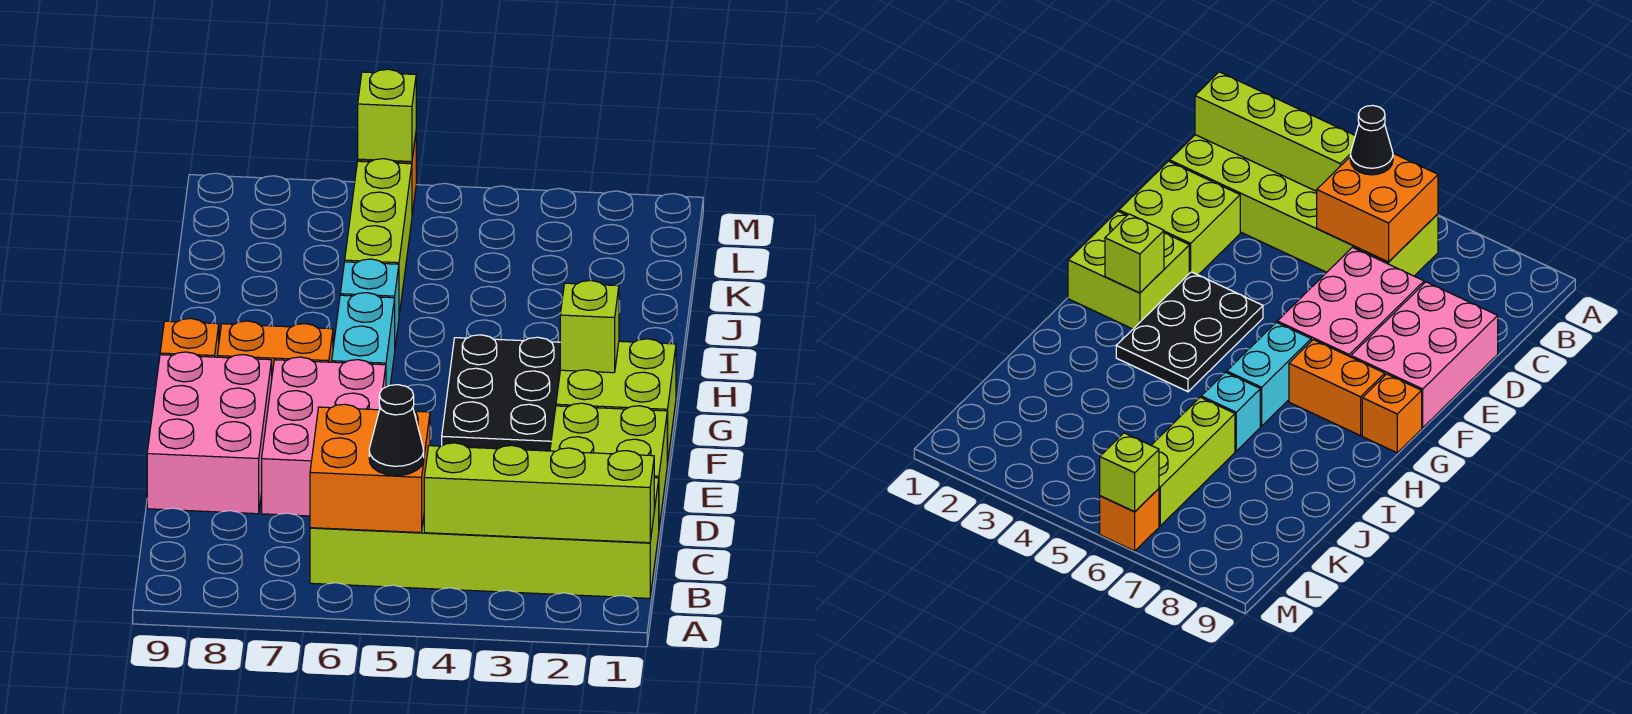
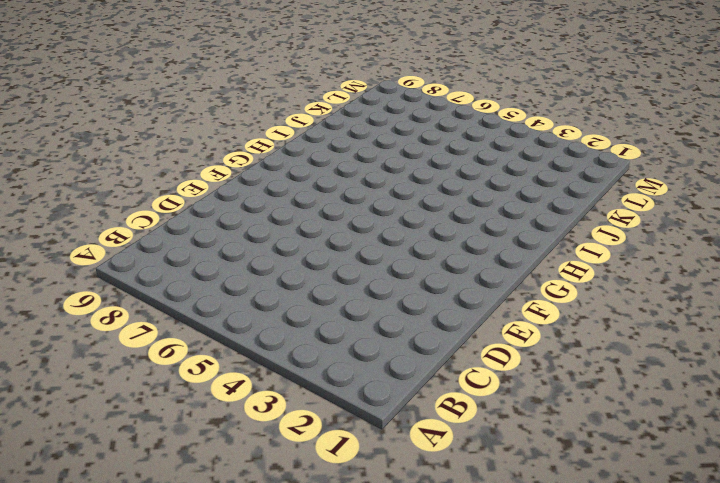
none -> lime brick B1:C6 level 1
none -> lime brick D1:E2 level 1
none -> pink brick D6:F7 level 1

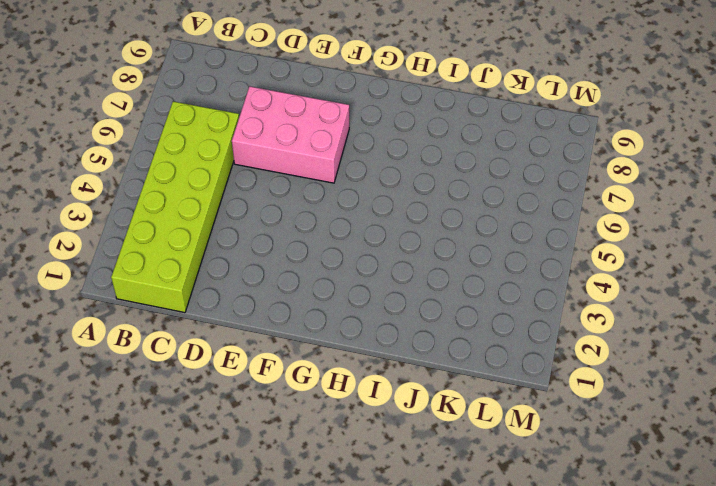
none -> lime brick D1:E2 level 1
none -> pink brick D8:F9 level 1
none -> lime brick F1:G2 level 1

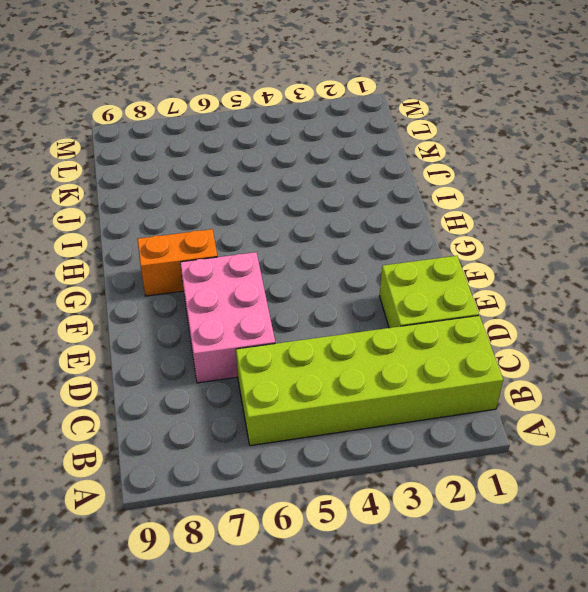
none -> pink brick D8:F9 level 1
none -> lime brick F1:G2 level 1
none -> black plate F3:H4 level 1

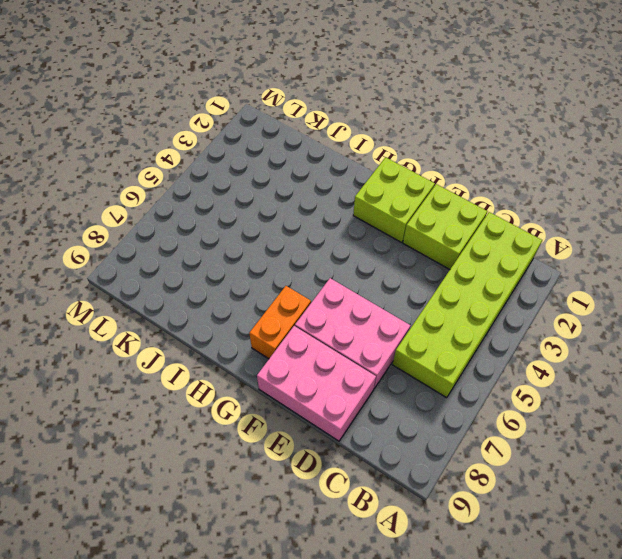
none -> black plate F3:H4 level 1
none -> cyan brick G6:H6 level 1
none -> orange brick G9 level 1

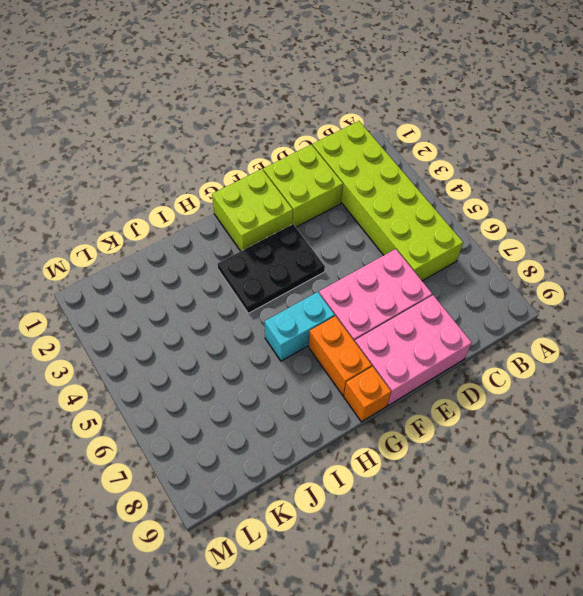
none -> cyan brick I6 level 1
none -> lime brick J6:L6 level 1
none -> orange brick M6 level 1

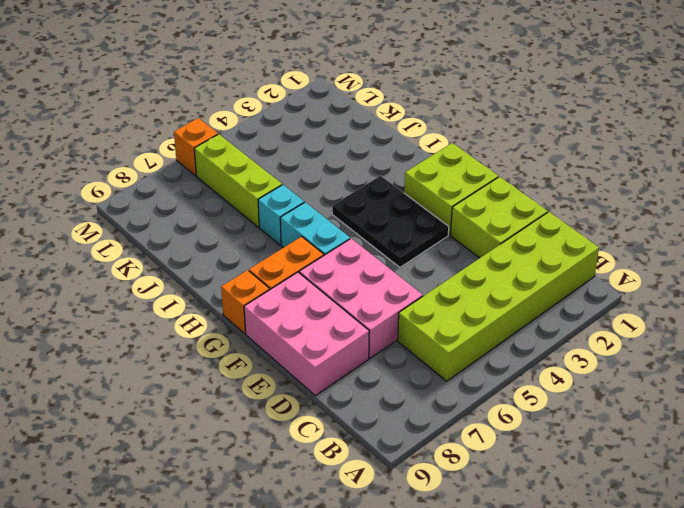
none -> lime brick B1:B4 level 2
none -> orange brick B5:C6 level 2
none -> lime brick G2 level 2

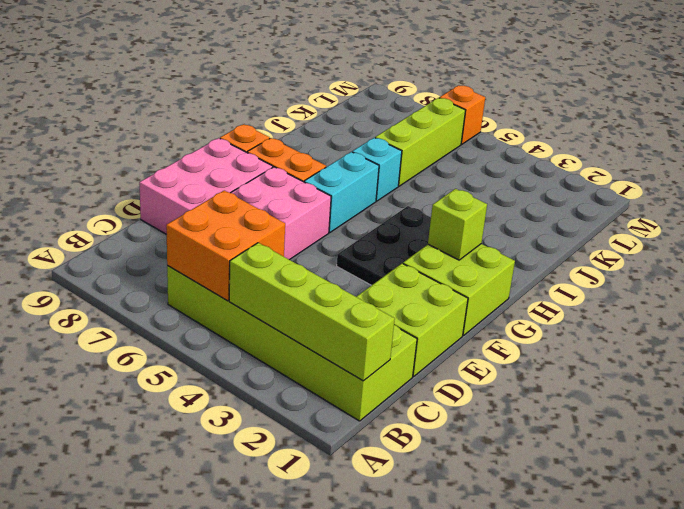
none -> lime brick M6 level 2
none -> black cone B5 level 3

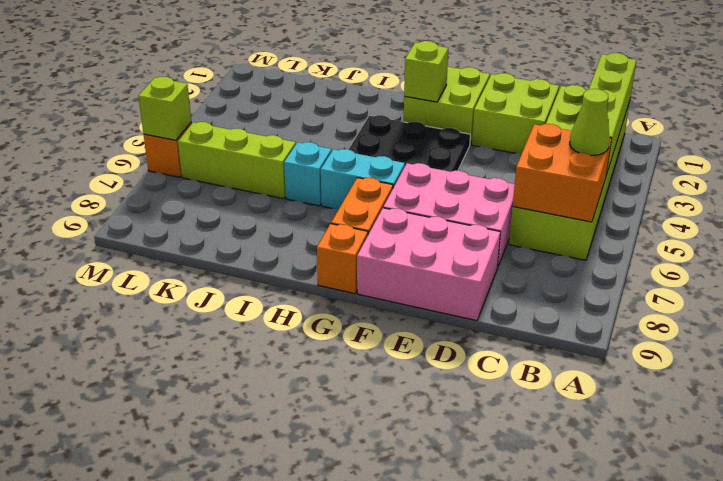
lime cone B5 level 3 -> black cone B5 level 3

